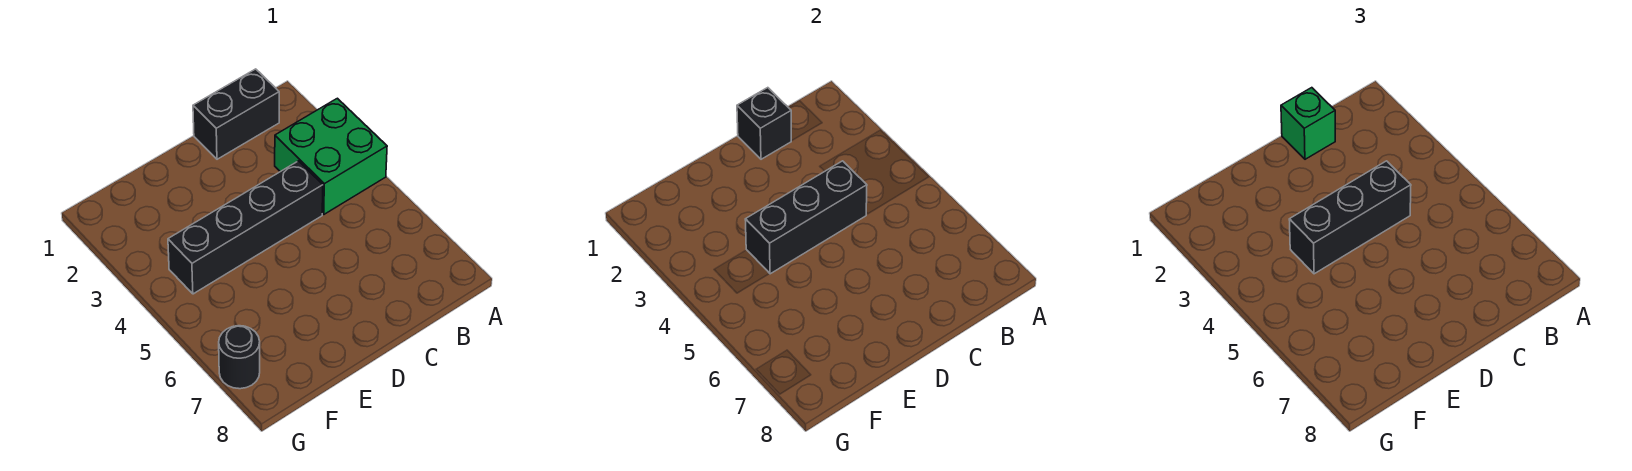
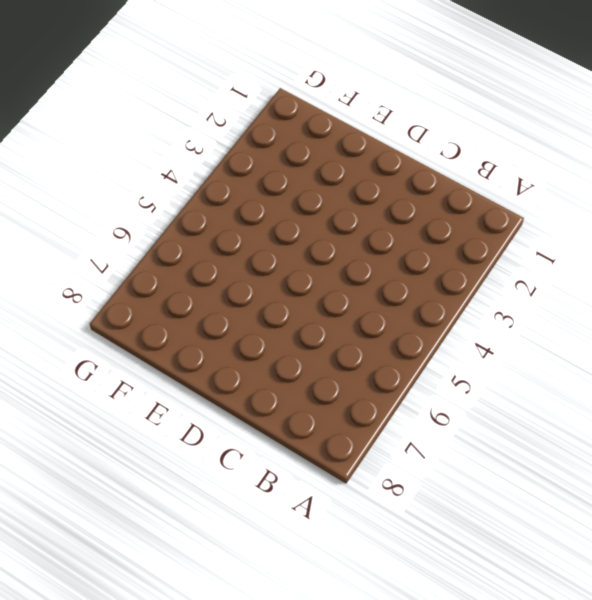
none -> green brick A3:B4 level 1
none -> black brick B1:C1 level 1

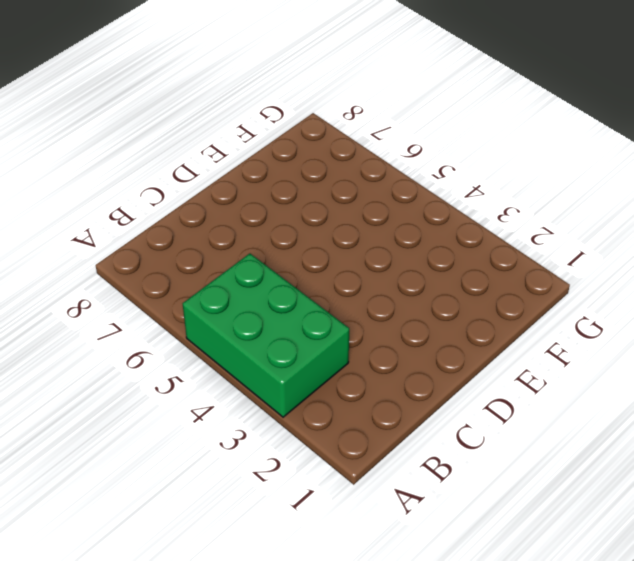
green brick A3:B5 level 1 -> green brick A3:B4 level 1
none -> black brick B1:C1 level 1
none -> black brick C4:F4 level 1

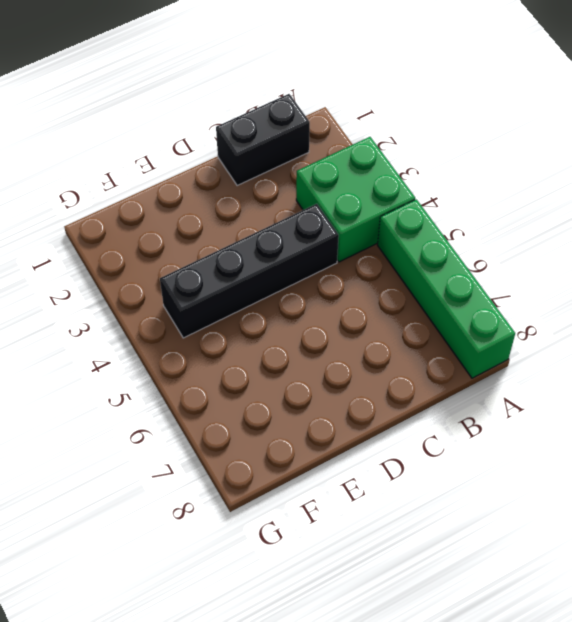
green brick A5:A8 level 1 -> none
none -> black round brick G7 level 1
none -> black brick C1 level 2

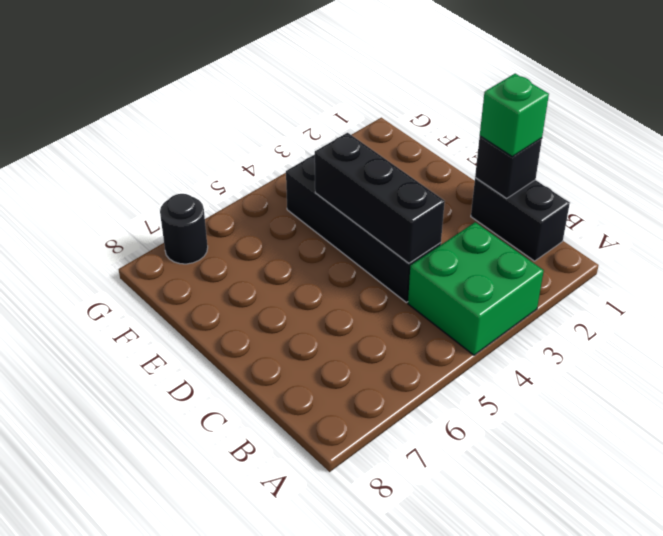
none -> black brick C4:E4 level 3

